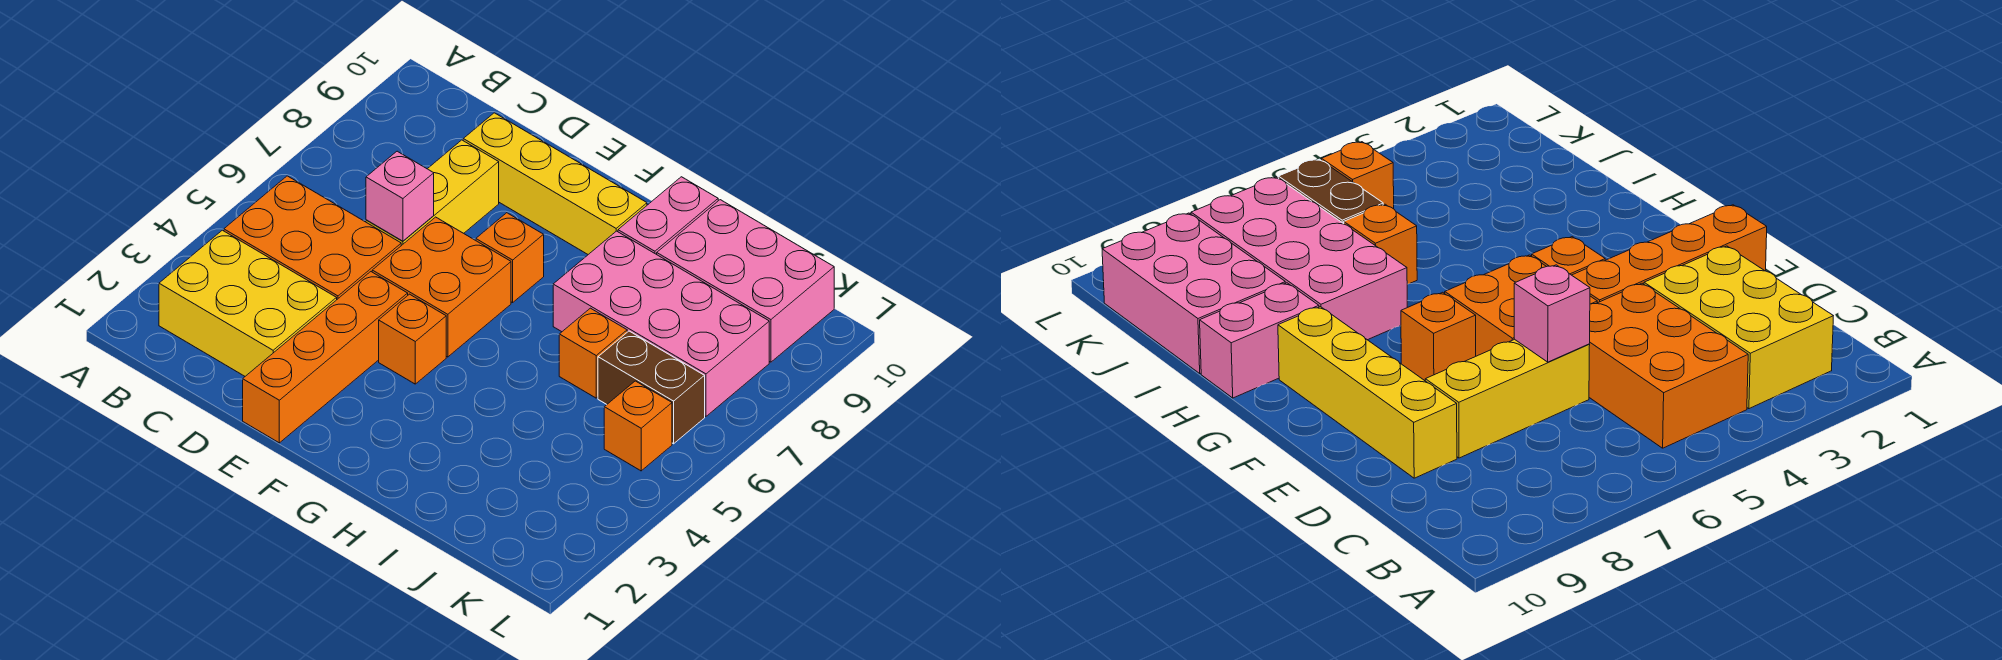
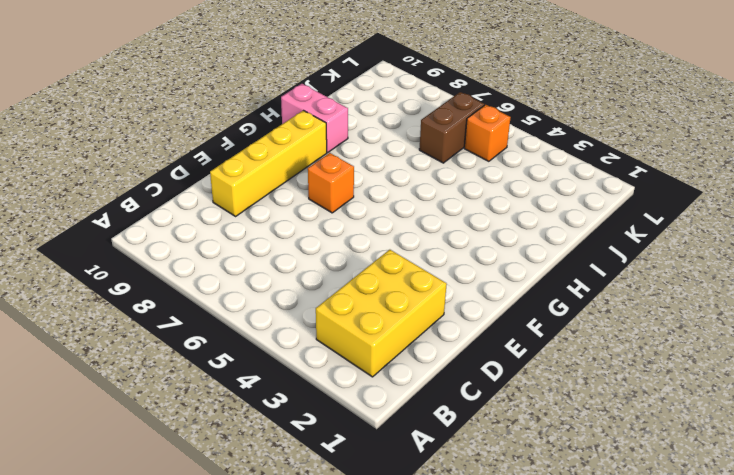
none -> orange brick B4:D5 level 1
none -> yellow brick D6:D8 level 1
none -> orange brick E1:E4 level 1

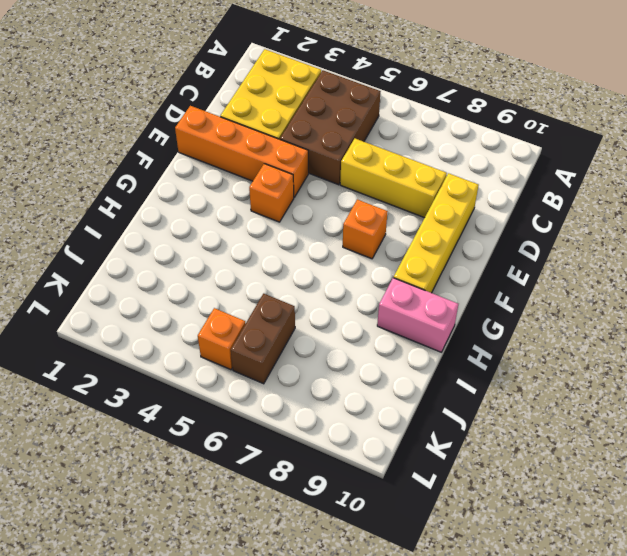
brown brick B4:D5 level 1 -> orange brick B4:D5 level 1
none -> orange brick E5:F6 level 1
none -> pink brick H7:K8 level 1
none -> orange brick I6 level 1

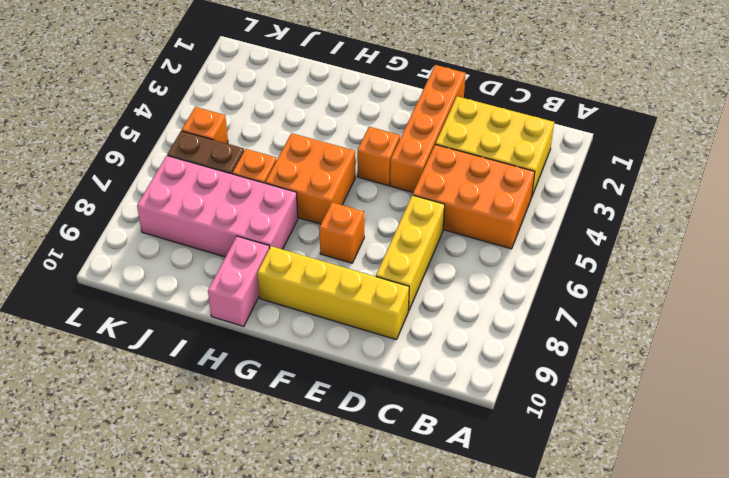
orange brick G5:H6 level 1 -> orange brick E5:F6 level 1
none -> pink brick I9:K10 level 1
none -> pink brick D6 level 2

